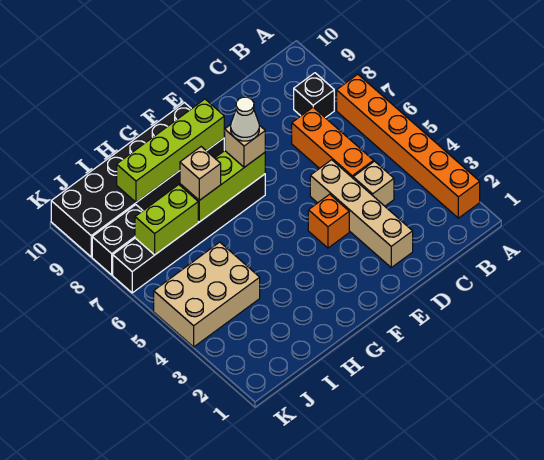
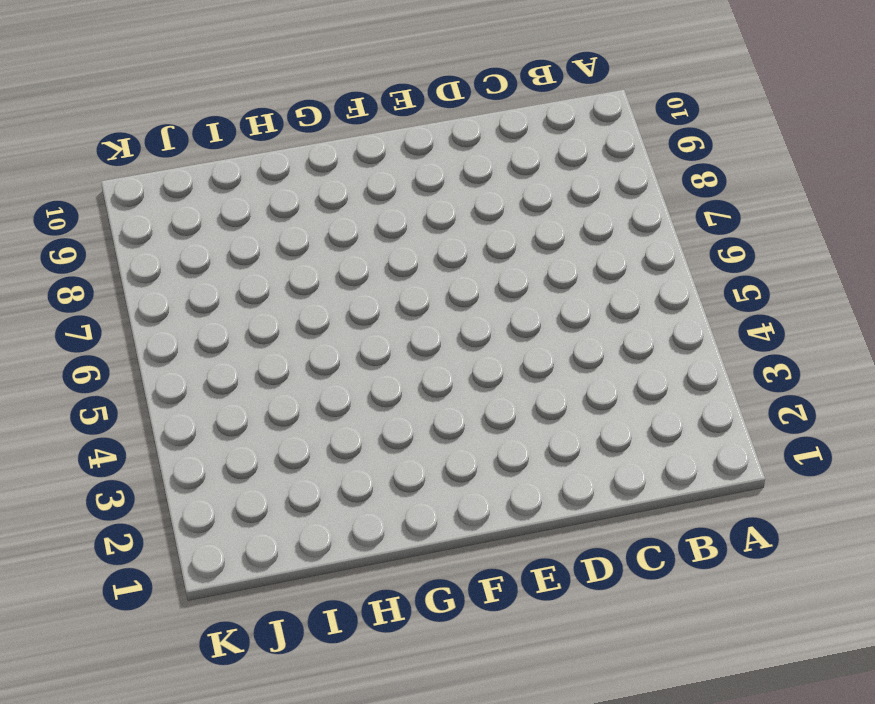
none -> orange brick A2:A7 level 1
none -> black brick B8 level 1
none -> tan brick C4 level 1

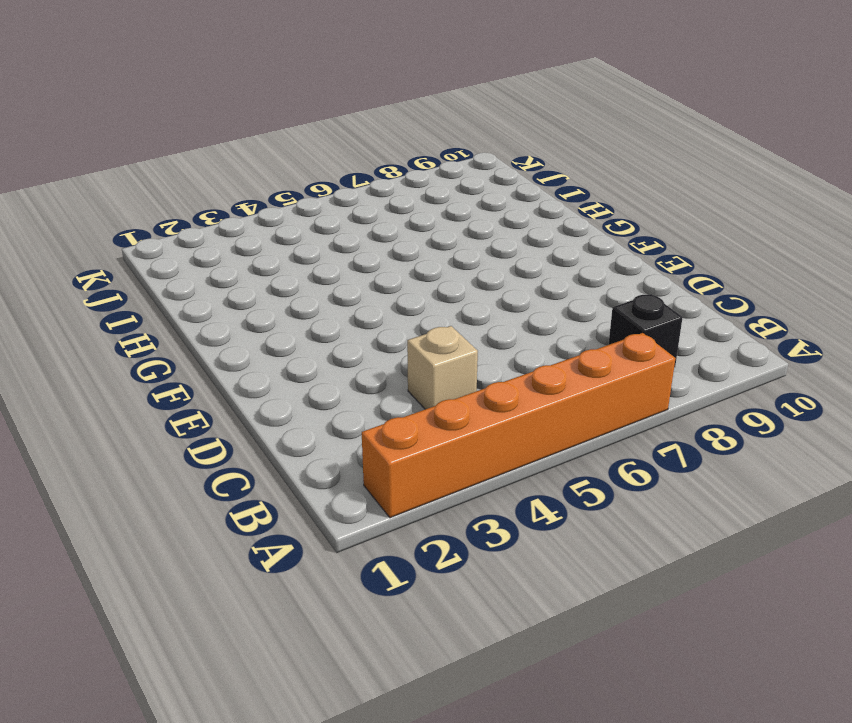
none -> orange brick C5:C7 level 1
none -> tan brick D2:D5 level 1
none -> orange brick E4 level 1

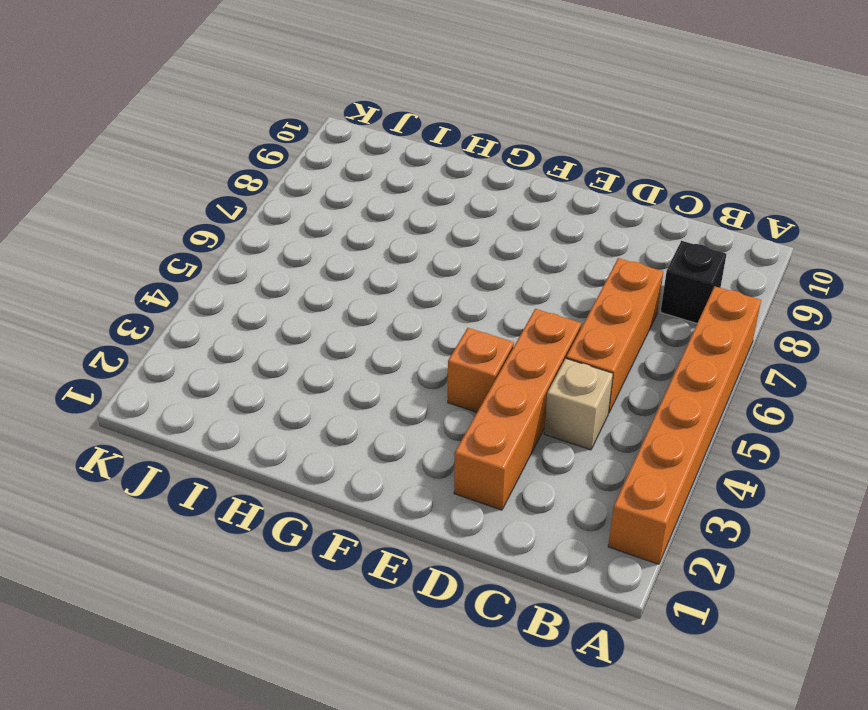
orange brick D2:D5 level 1 -> tan brick D2:D5 level 1
none -> black brick F7:K7 level 1
none -> black brick F9:K10 level 1
none -> tan brick I4:K5 level 1

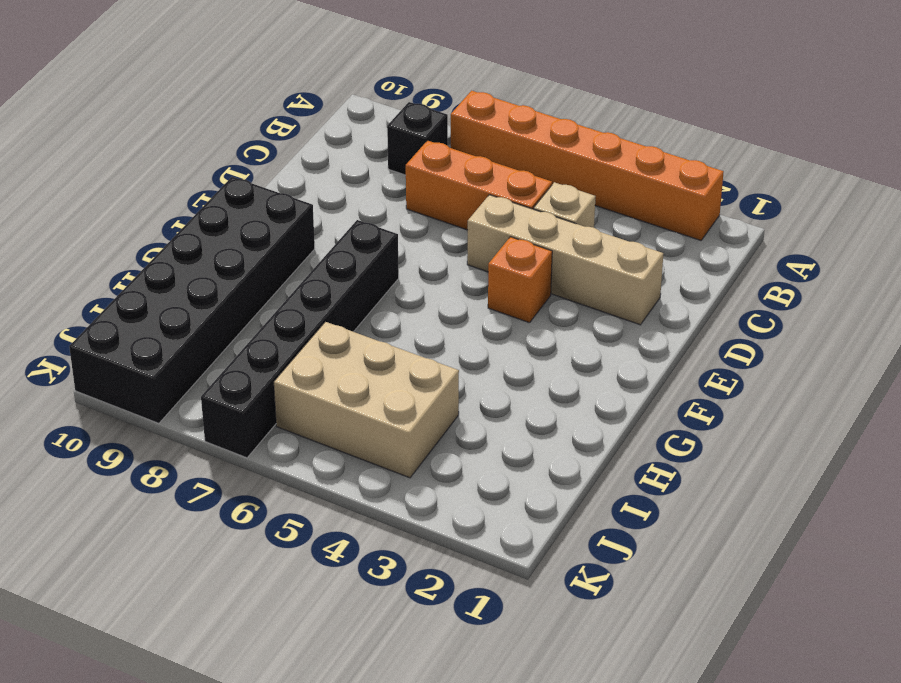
tan brick I4:J6 level 1 -> tan brick I4:K5 level 1
none -> black brick J8:K8 level 1
none -> lime brick F7:H7 level 2
none -> lime brick F9:I9 level 2

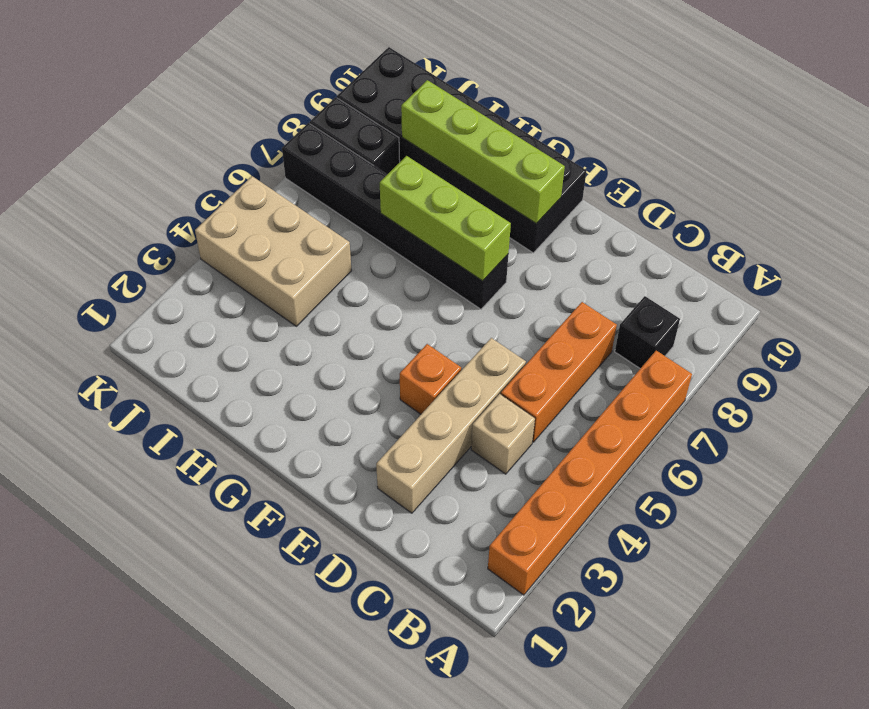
none -> lime brick I7:J7 level 2
none -> tan brick F7 level 3
none -> tan brick H7 level 3

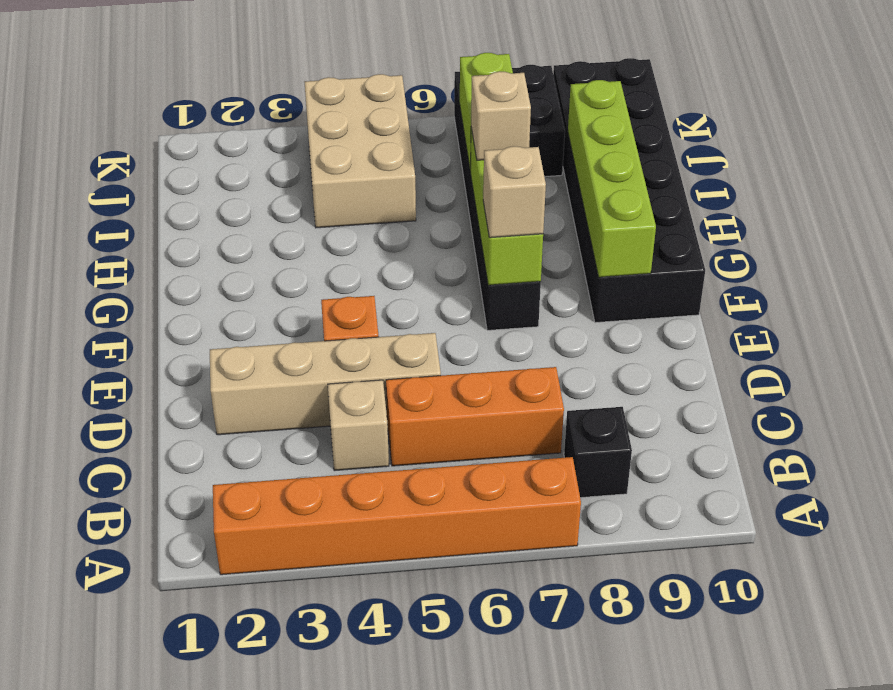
none -> white cone F7 level 4

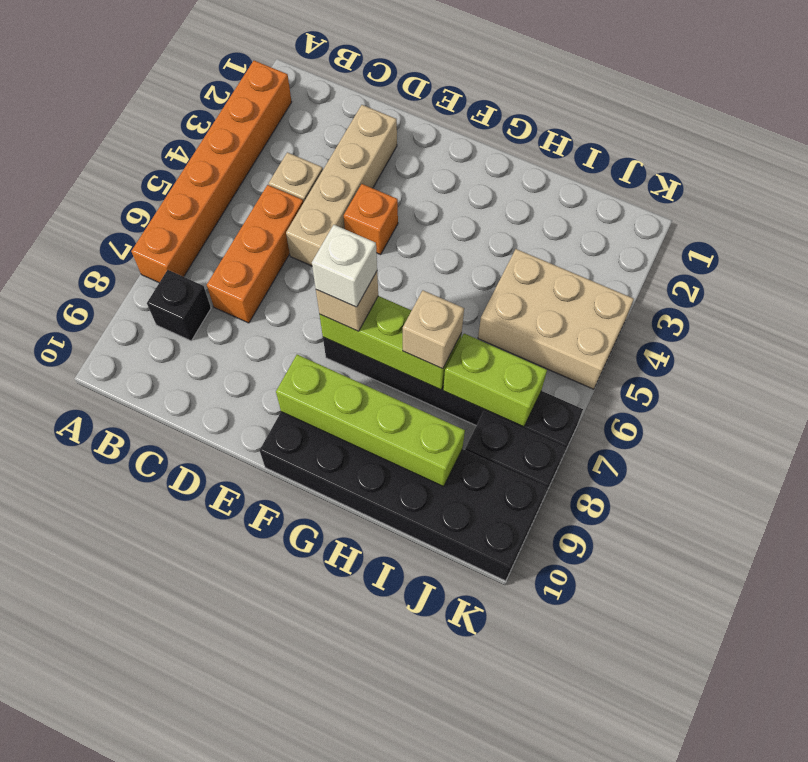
white brick F7 level 4 -> white cone F7 level 4

